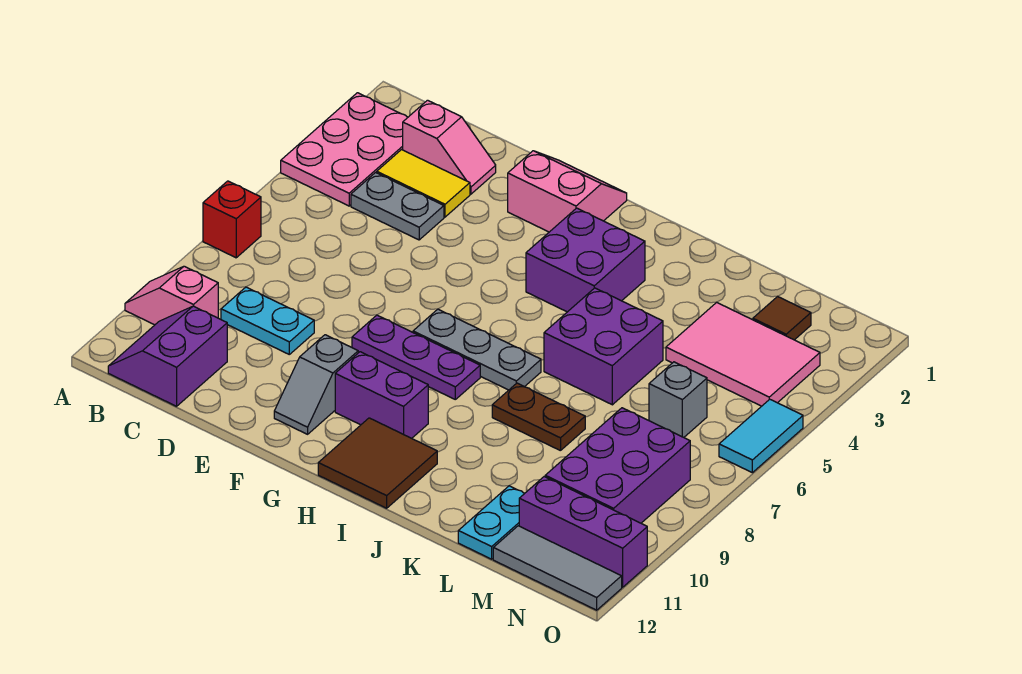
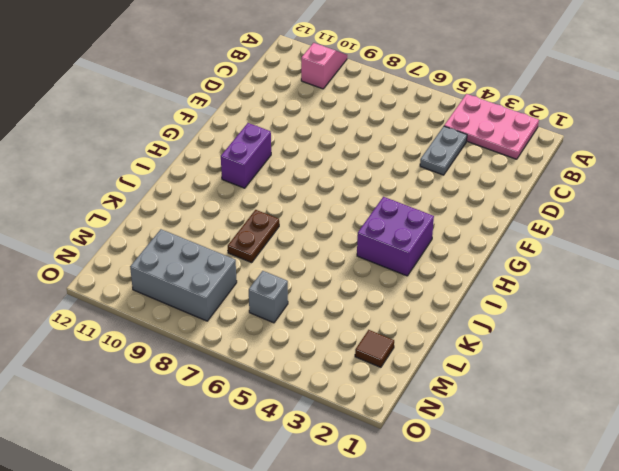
grey brick M8:N10 level 1 -> purple brick M8:N10 level 1
none -> red brick A7 level 1
none -> purple slope B11:C12 level 1 top C
none -> pink slope C2:D2 level 1 top C

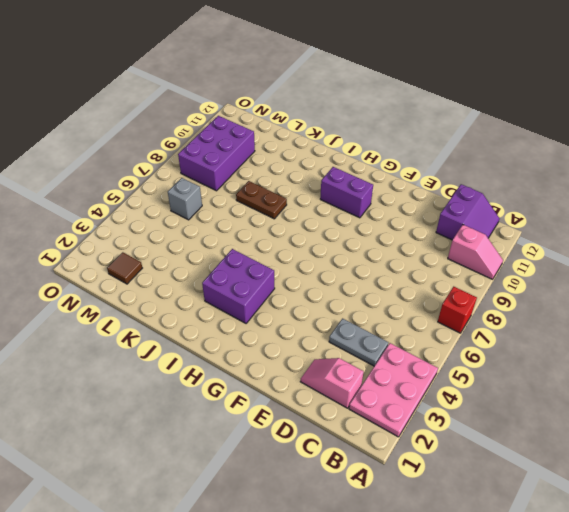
none -> yellow tile C3:D3 level 1
none -> cyan plate C9:D9 level 1
none -> pink slope F1:G2 level 1 top 2

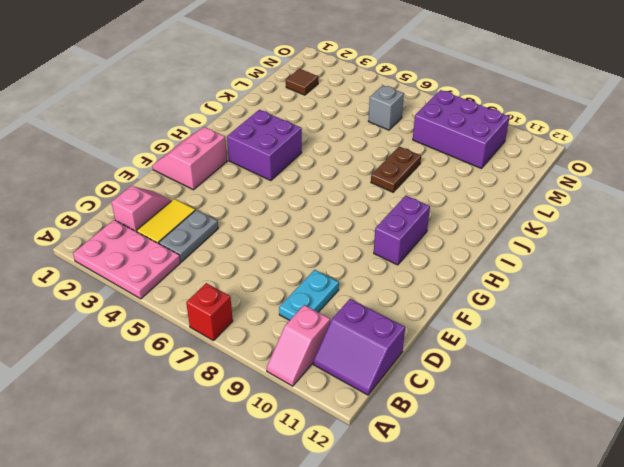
none -> purple plate F8:H8 level 1
none -> grey slope F10:F11 level 1 top 10
none -> grey plate G7:I7 level 1

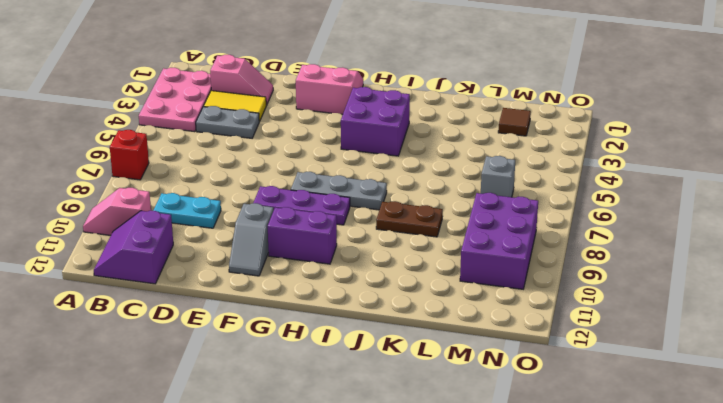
none -> brown tile H11:I12 level 1
none -> purple brick J5:K6 level 1
none -> pink tile L3:N4 level 1

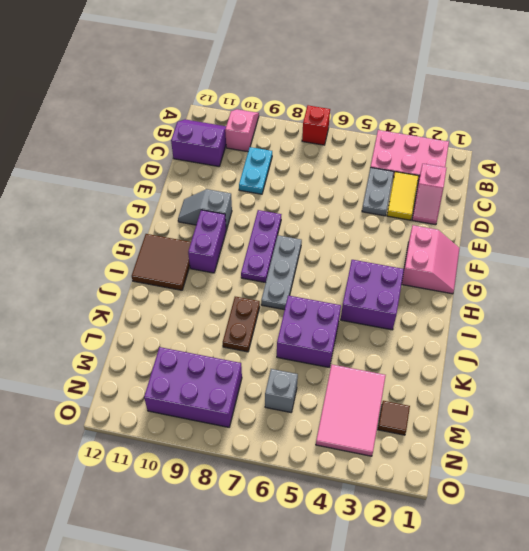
none -> cyan plate L11:L12 level 1
none -> purple brick M11:O11 level 1
none -> grey tile M12:O12 level 1

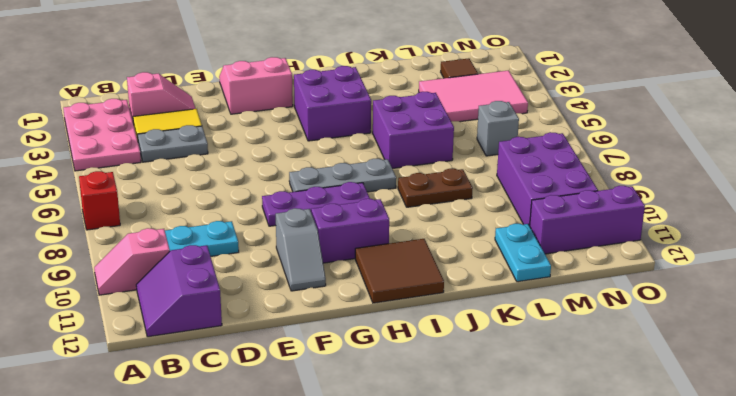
none -> grey tile M12:O12 level 1
none -> cyan tile O5:O6 level 1

